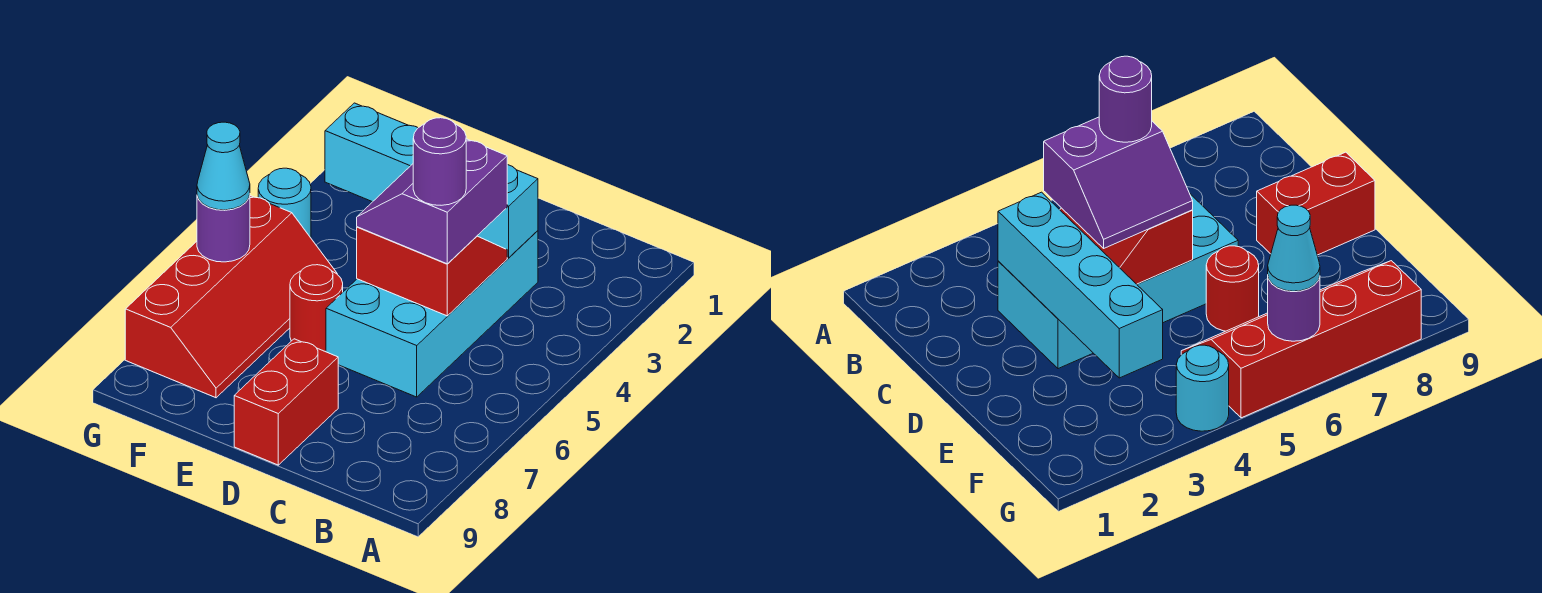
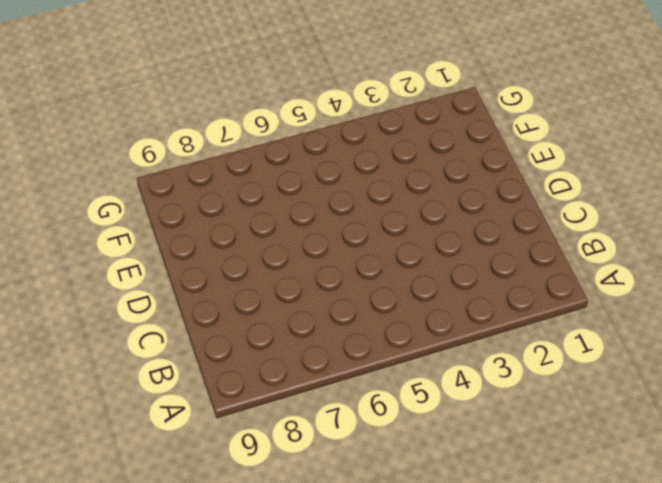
none -> cyan brick C3:D6 level 1
none -> red brick D8:D9 level 1

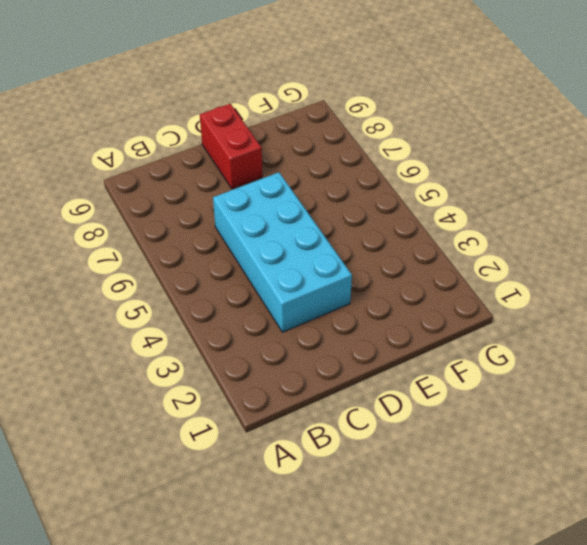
none -> red round brick E6 level 1
none -> red slope F5:G8 level 1 top G

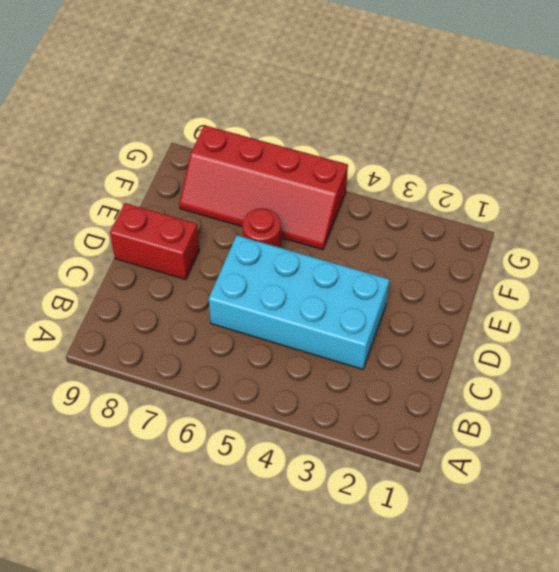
none -> cyan round brick G4 level 1
none -> cyan brick C3:F3 level 2

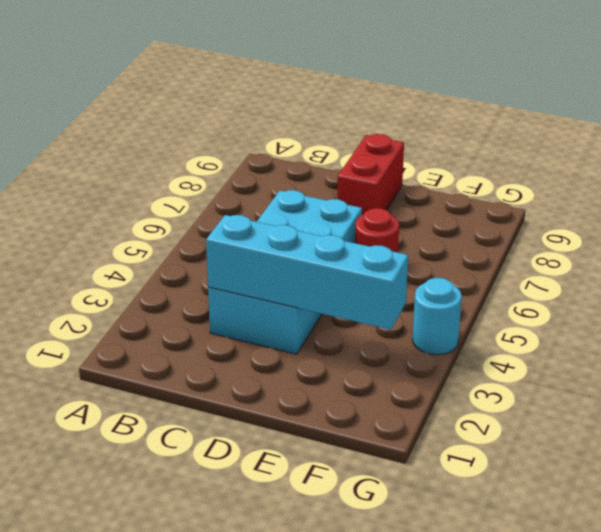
none -> red slope F5:G8 level 1 top G
none -> red slope C4:D5 level 2 top 5

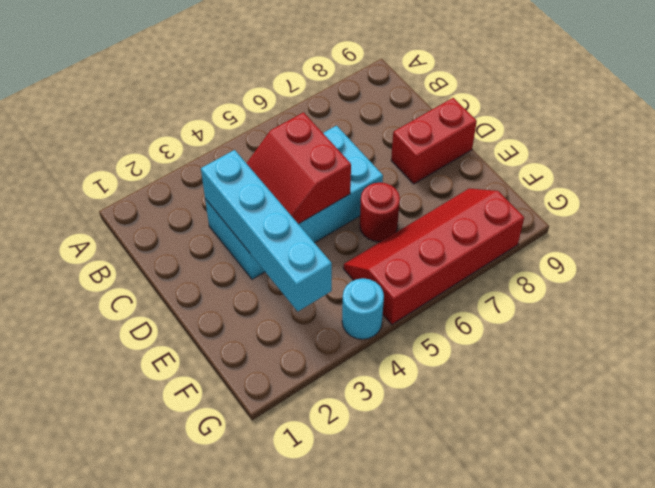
none -> purple round brick G6 level 2
none -> purple slope C4:D5 level 3 top C

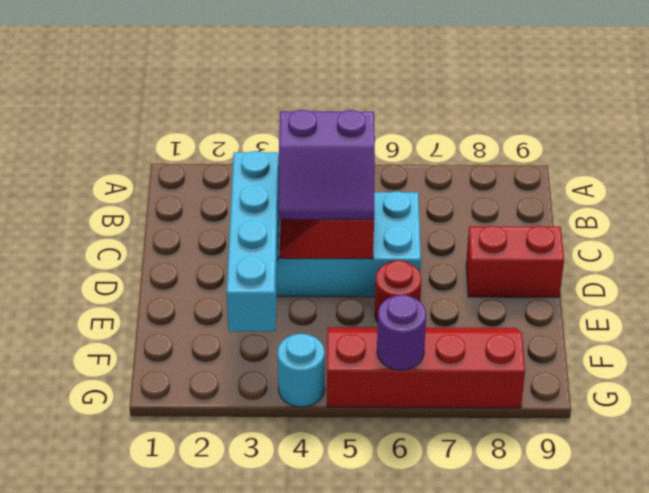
none -> cyan cone G6 level 3
none -> purple round brick C5 level 4

